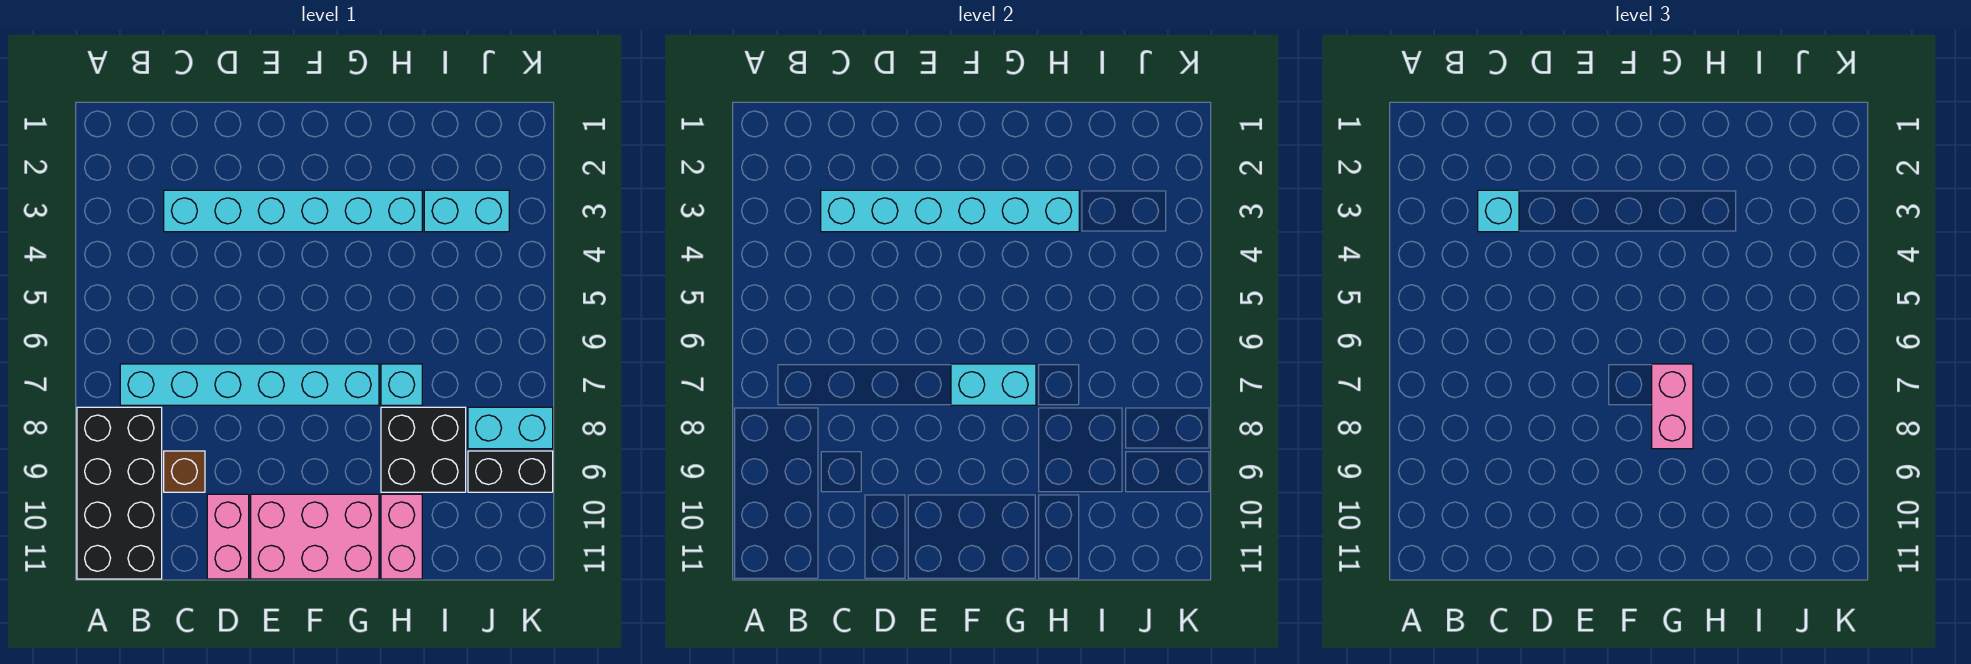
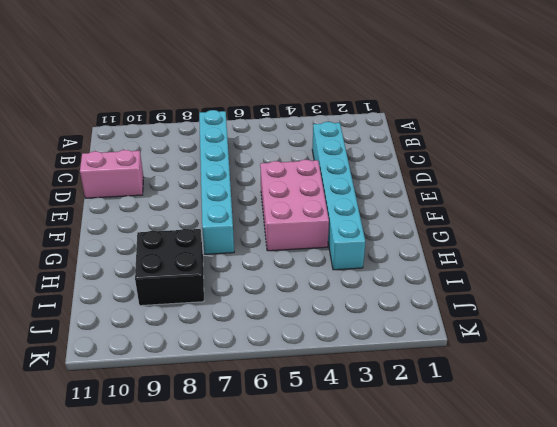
pink brick E4:G5 level 1 -> pink brick E10:G11 level 1
none -> black brick A8:B11 level 1
none -> brown brick C9 level 1
none -> cyan brick H7 level 1

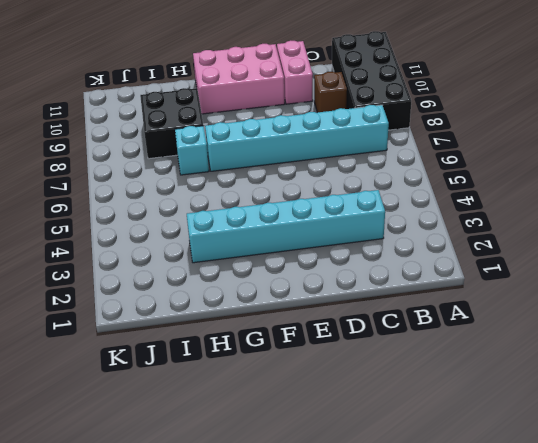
none -> pink brick H10:H11 level 1
none -> cyan brick I3:J3 level 1
none -> cyan brick J8:K8 level 1

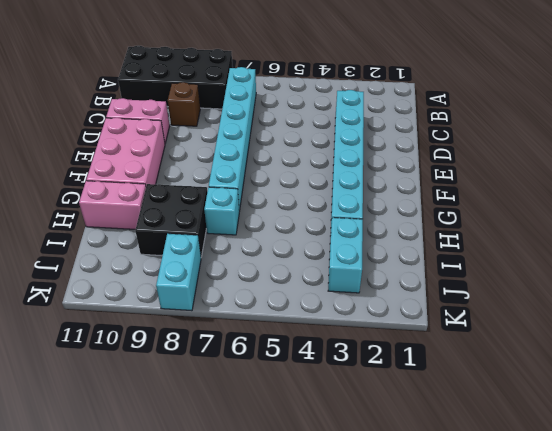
none -> black brick J9:K9 level 1
none -> cyan brick C3:H3 level 2
none -> cyan brick F7:G7 level 2

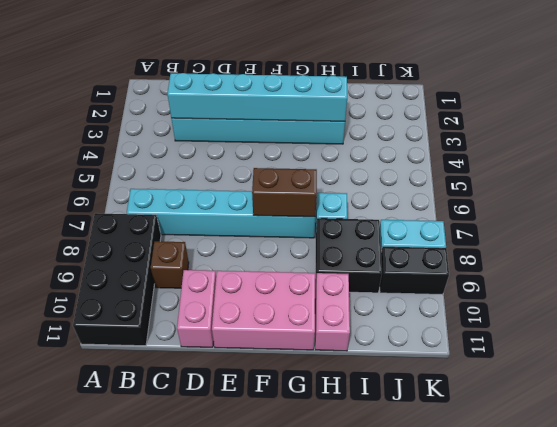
brown brick F7:G7 level 2 -> cyan brick F7:G7 level 2
none -> cyan brick I3:J3 level 1
none -> cyan brick C3 level 3
none -> pink brick G7:G8 level 3

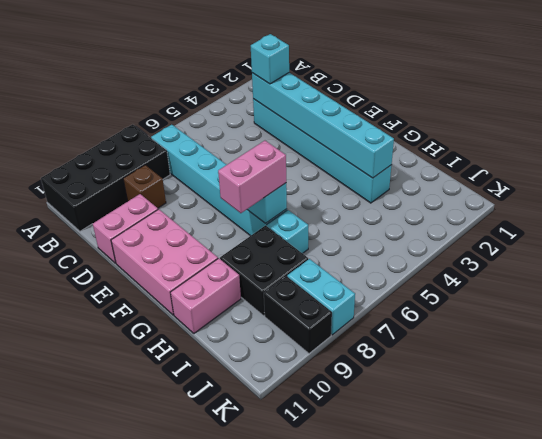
none -> cyan brick I3:J3 level 1

